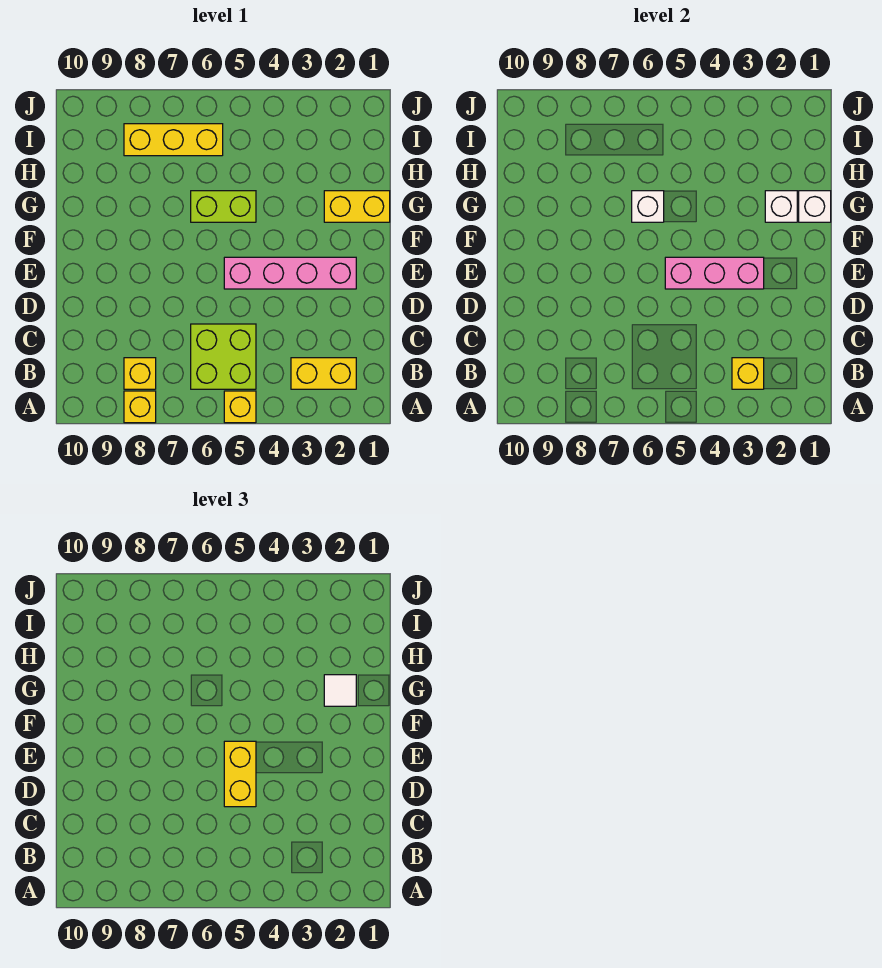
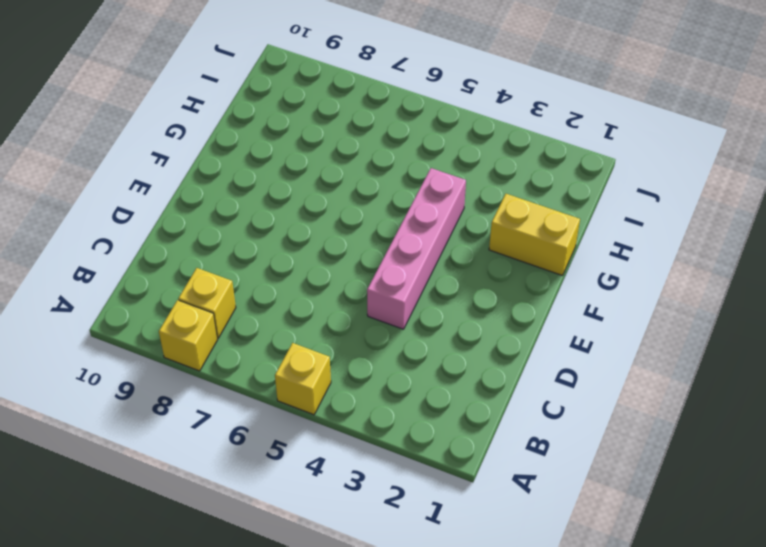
pink brick D4:G4 level 1 -> pink brick E2:E5 level 1
none -> yellow brick B2:B3 level 1
none -> lime brick B5:C6 level 1
none -> lime brick G5:G6 level 1

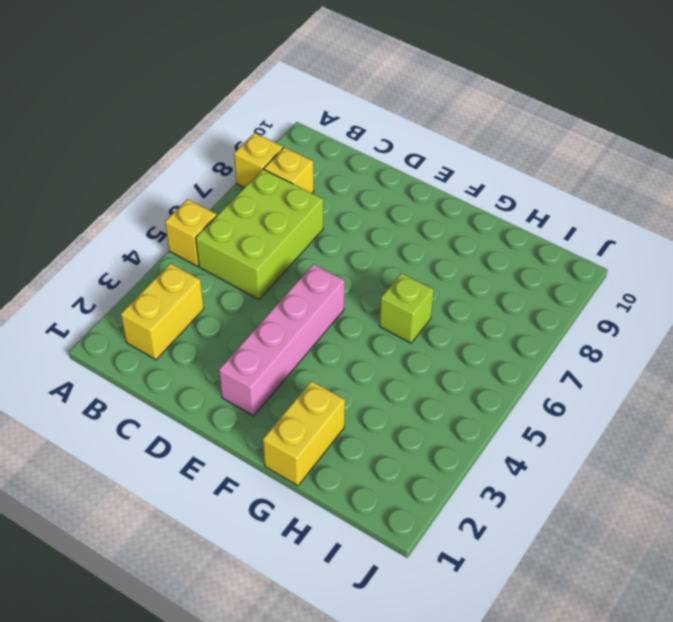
lime brick B5:C7 level 1 -> lime brick B5:C6 level 1
lime brick G6 level 1 -> lime brick G5:G6 level 1
none -> yellow brick I6:I8 level 1
none -> yellow brick B3 level 2
none -> pink brick E3:E5 level 2

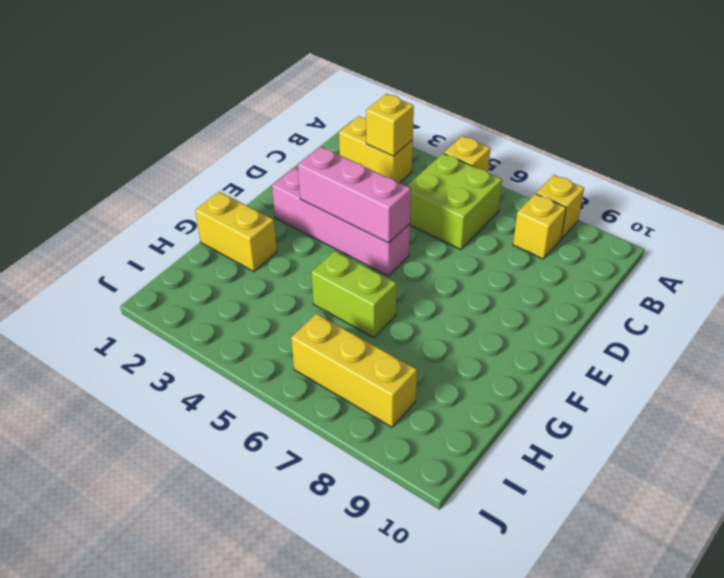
none -> white brick G1 level 2
none -> white brick G2 level 2
none -> white brick G6 level 2

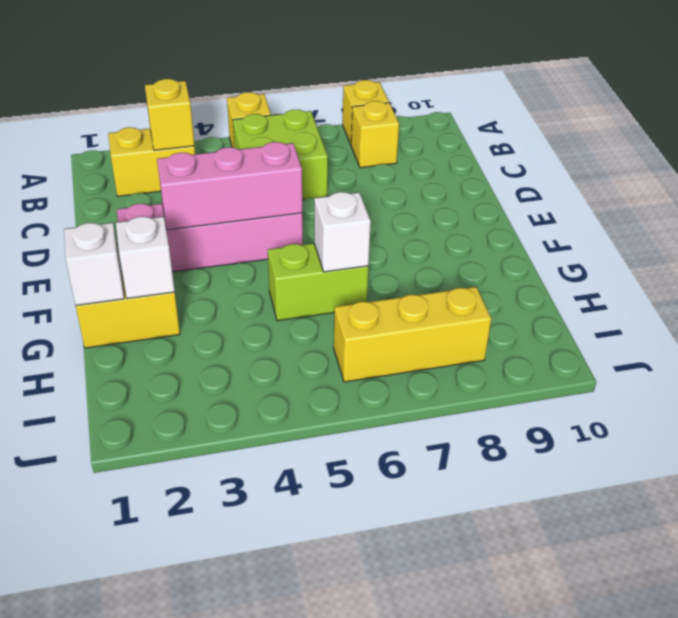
none -> yellow brick D5:E5 level 3
none -> white tile G2 level 3

